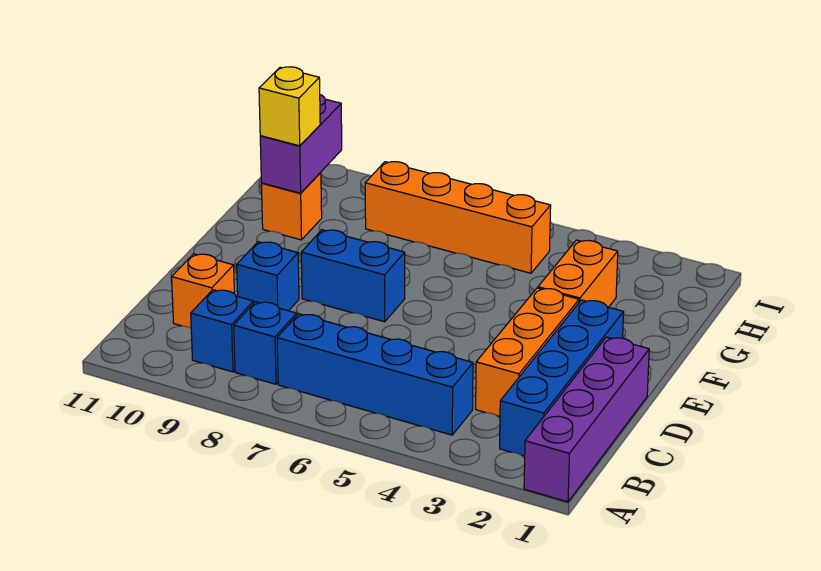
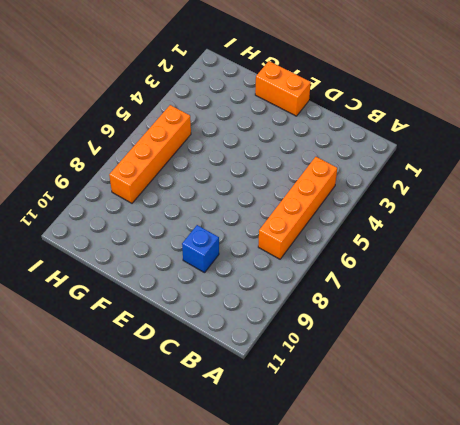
orange brick B4:B7 level 1 -> blue brick B4:B7 level 1
orange brick E1:F1 level 1 -> orange brick F3:G3 level 1
none -> purple brick A1:D1 level 1
none -> blue brick B2:E2 level 1
none -> blue brick B8 level 1

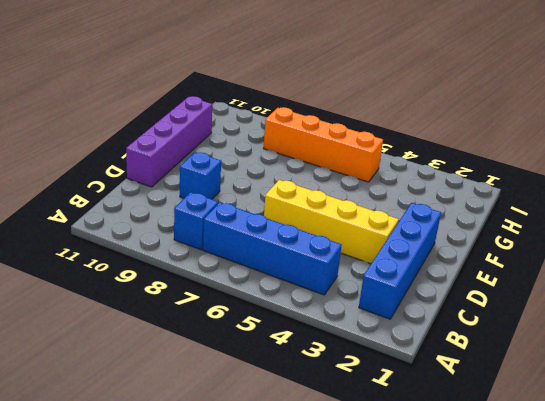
yellow brick D3:D6 level 1 -> orange brick C3:E3 level 1
purple brick D11:G11 level 1 -> purple brick A1:D1 level 1
none -> blue brick B9 level 1
none -> orange brick C10 level 1
none -> blue brick E7:E8 level 1

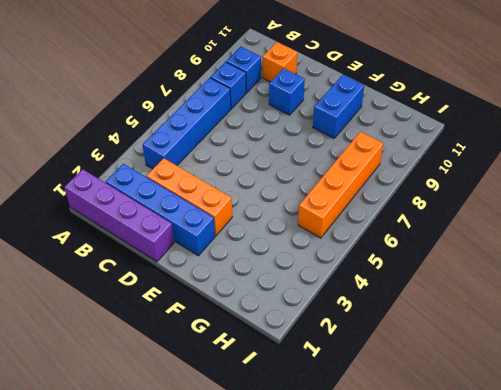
blue brick F9:F10 level 1 -> blue brick E7:E8 level 1
none -> orange brick F3:G3 level 1
none -> orange brick G10 level 1
none -> purple brick G10:H10 level 2

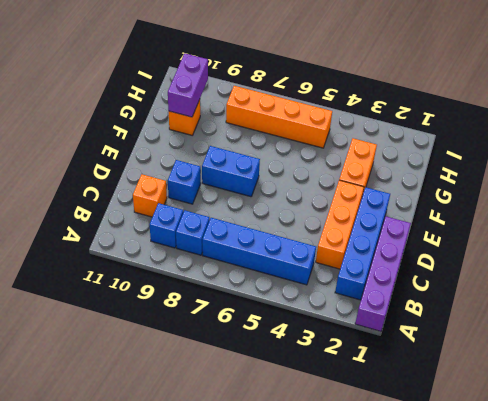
none -> yellow brick G10 level 3

